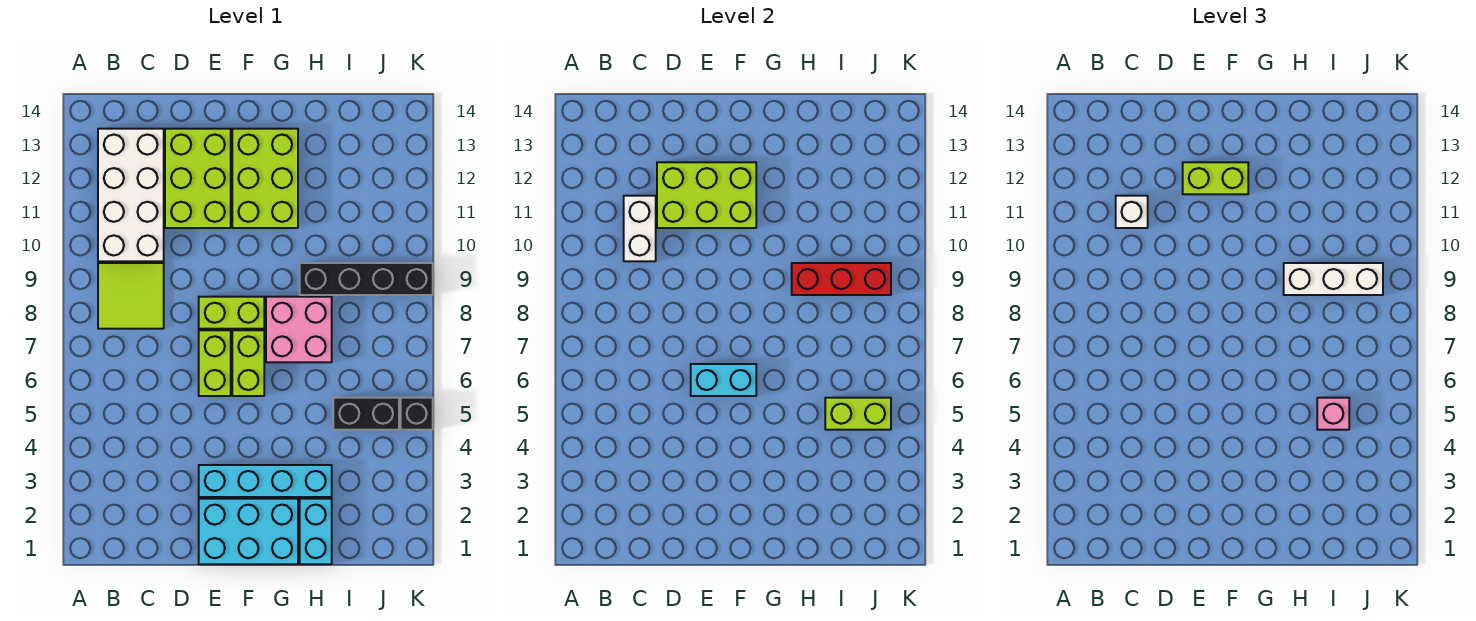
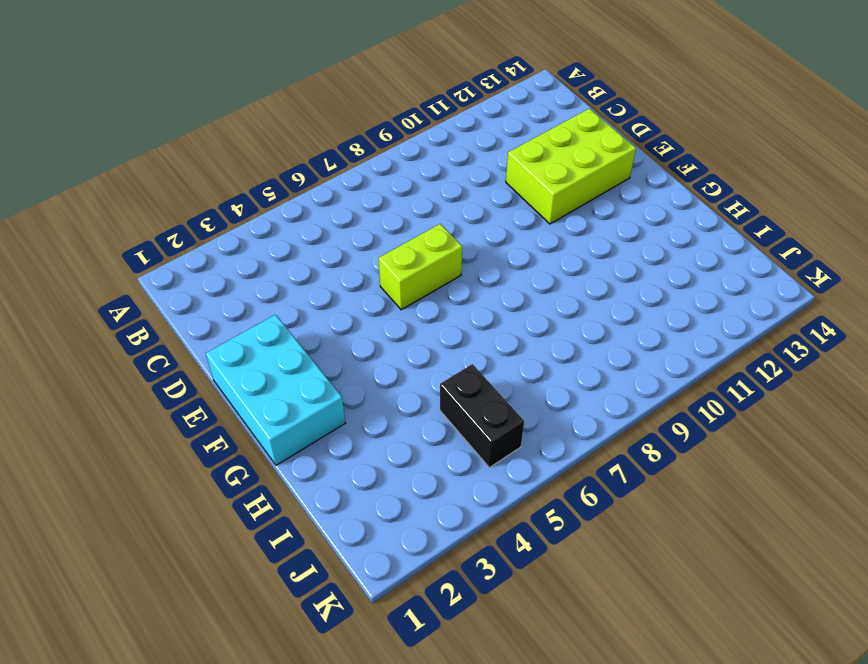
none -> lime tile B8:C9 level 1
none -> white brick B10:C13 level 1
none -> cyan brick E3:H3 level 1

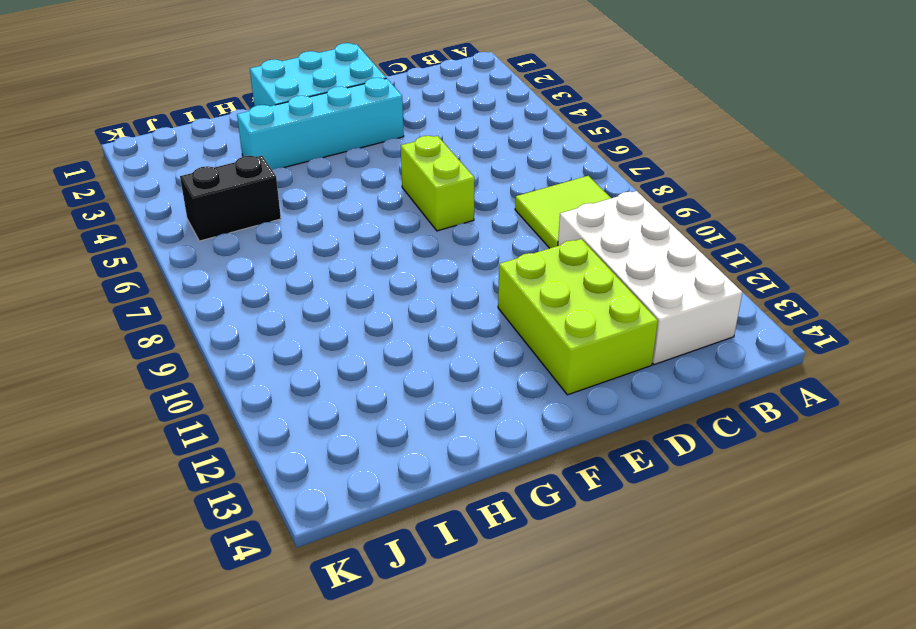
none -> lime brick E8:F8 level 1
none -> lime brick F6:F7 level 1
none -> lime brick F11:G13 level 1

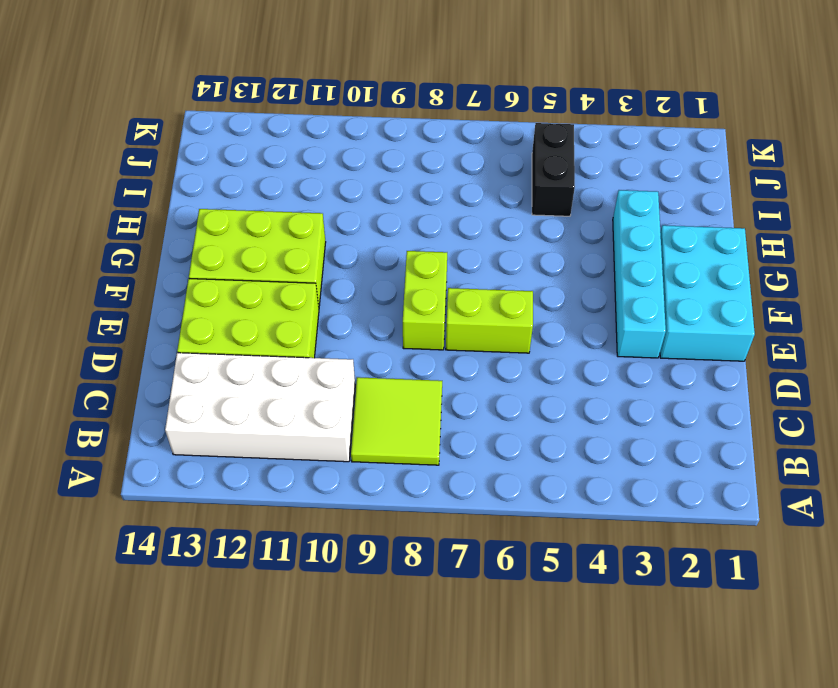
none -> lime brick F6:F7 level 1
none -> pink brick G7:H8 level 1
none -> cyan brick H1:H2 level 1

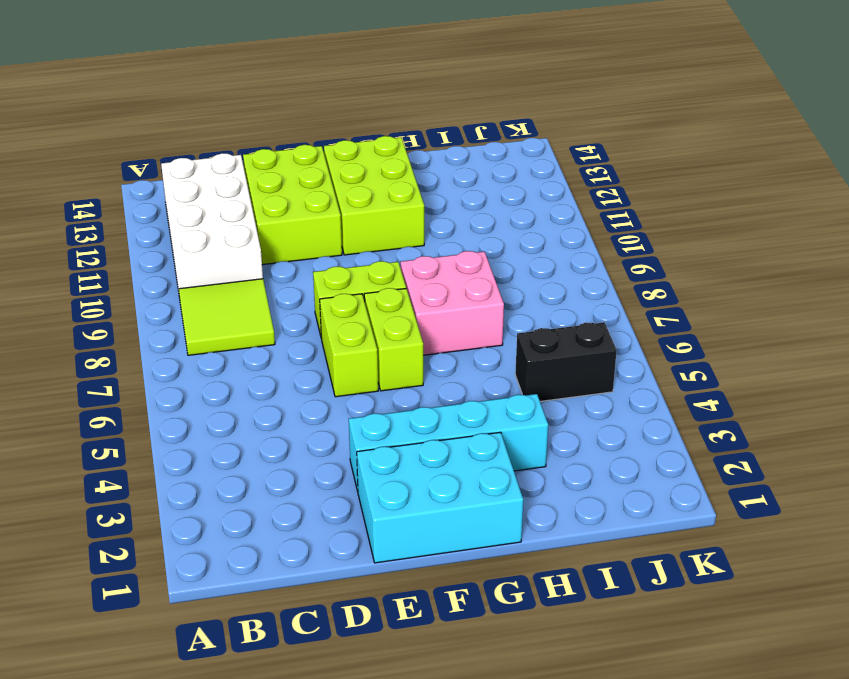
none -> cyan brick H1:H2 level 1
none -> black brick H9:K9 level 1
none -> black brick K5 level 1

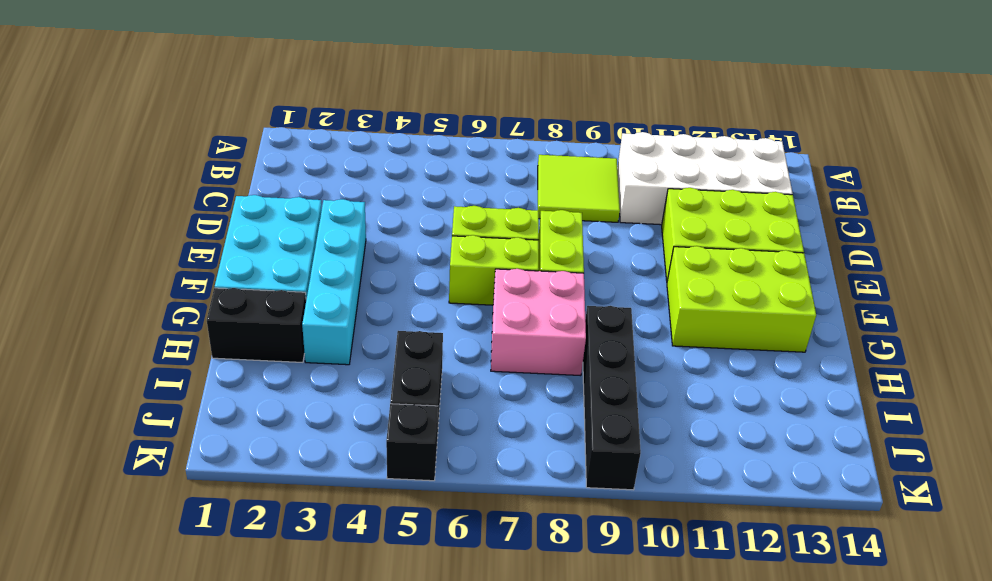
black brick H1:H2 level 1 -> cyan brick H1:H2 level 1
none -> white brick C10:C11 level 2
none -> lime brick D11:F12 level 2
none -> cyan brick E6:F6 level 2

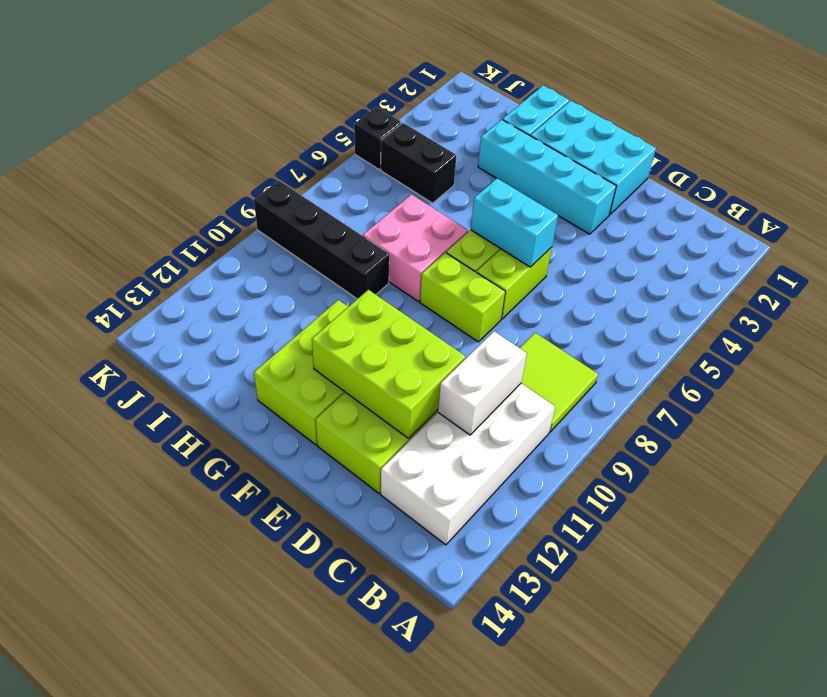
none -> red brick H9:J9 level 2
none -> lime brick I5:J5 level 2
none -> white brick C11 level 3

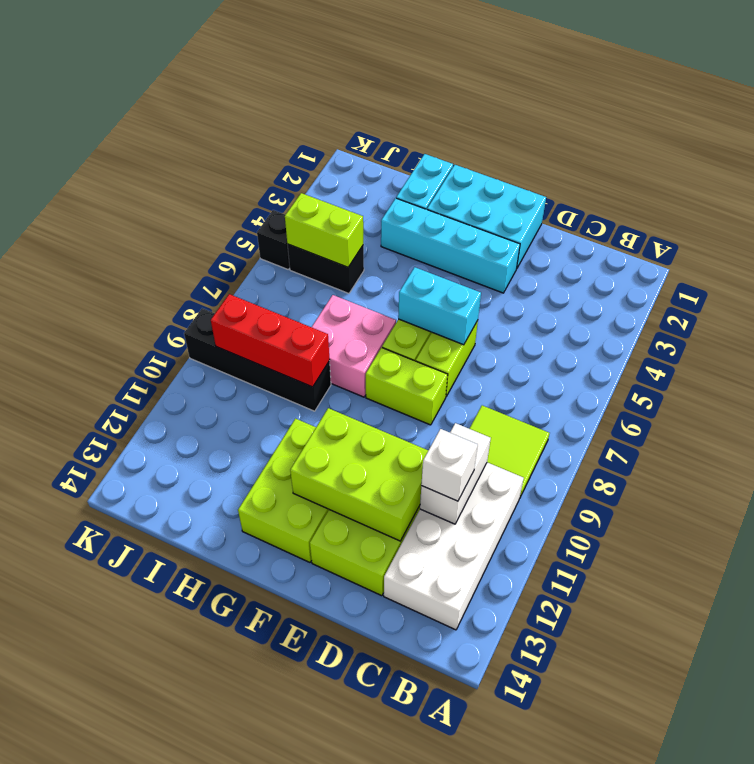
none -> lime brick E12:F12 level 3
none -> white brick H9:J9 level 3
none -> pink brick I5 level 3

